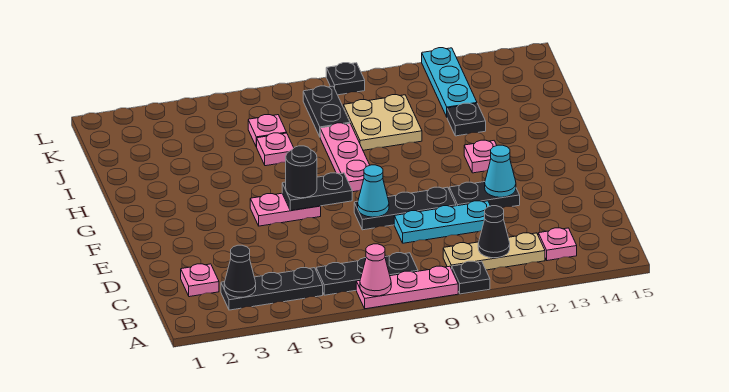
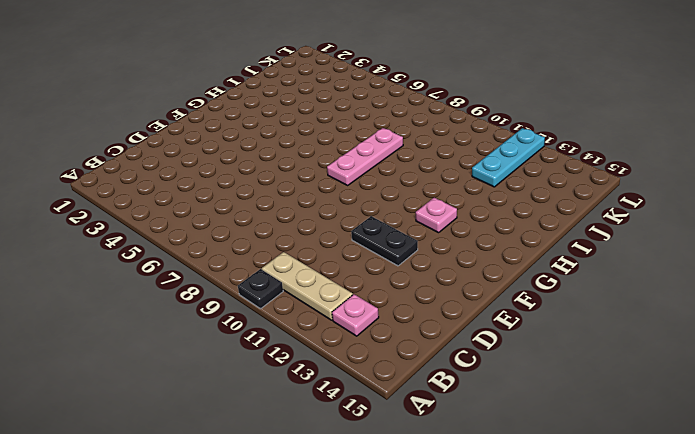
none -> pink plate A7:A9 level 1
none -> black plate B3:B5 level 1
none -> black plate B6:B8 level 1

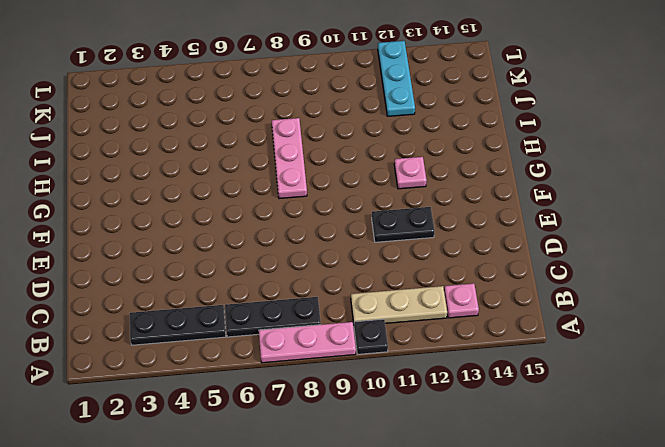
none -> pink plate C2 level 1
none -> cyan plate D9:D11 level 1
none -> black plate E8:E10 level 1

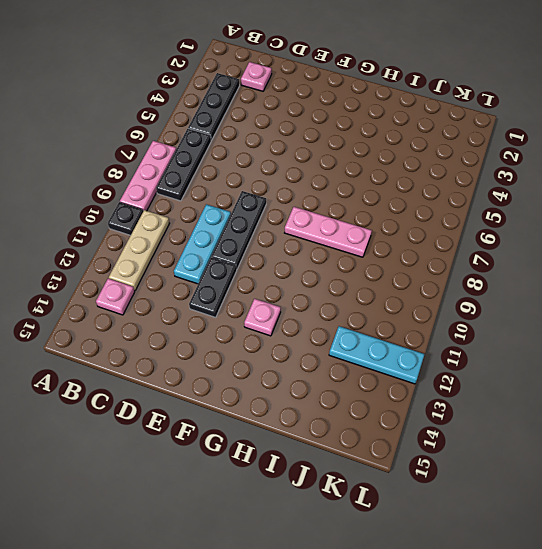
none -> pink plate F5:F6 level 1
none -> pink plate I6 level 1
none -> tan plate I9:J10 level 1

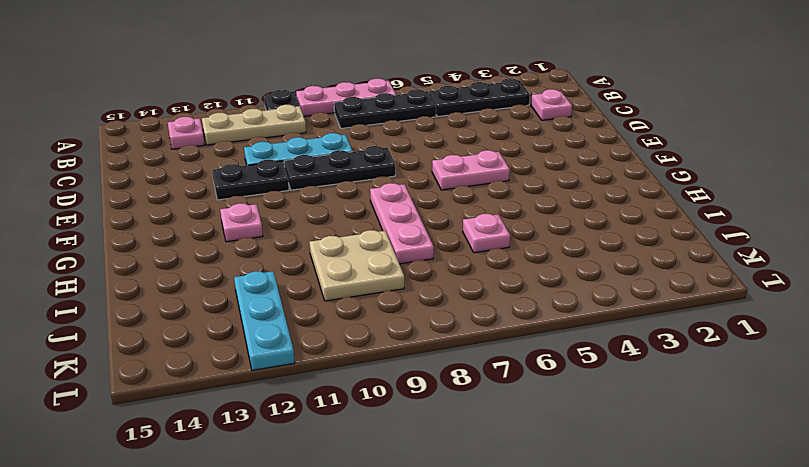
none -> black plate I12 level 1
none -> pink plate J6 level 1
none -> black plate J8:K8 level 1

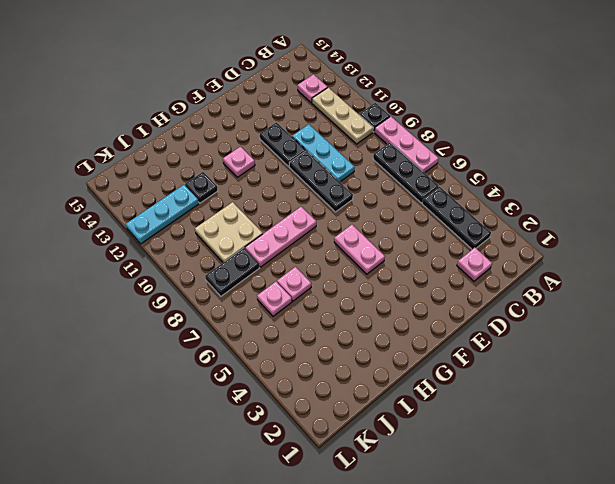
none -> black plate L9 level 1
none -> pink cone A7 level 2
none -> black cone B3 level 2

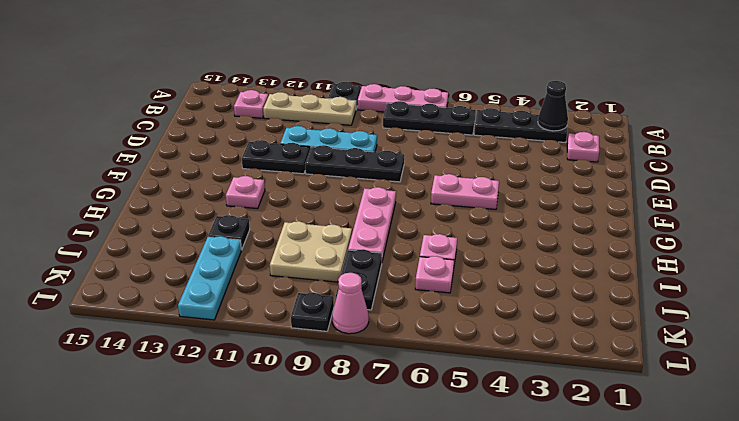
pink cone L8 level 1 -> pink cone A7 level 2
none -> black cone B11 level 2
none -> cyan cone E8 level 2
none -> cyan cone E12 level 2

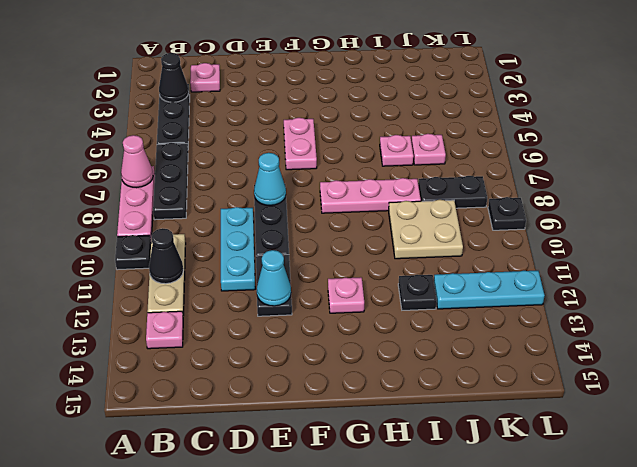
none -> black plate F6:F7 level 2
none -> black round brick F6 level 3

